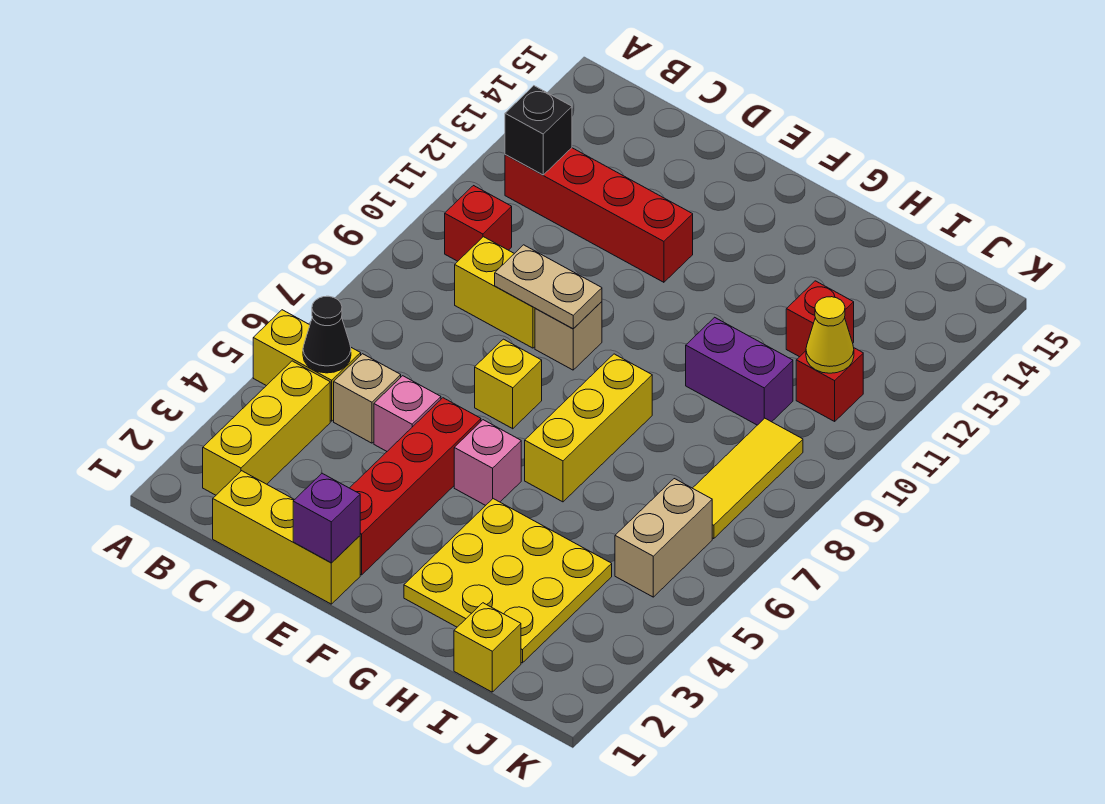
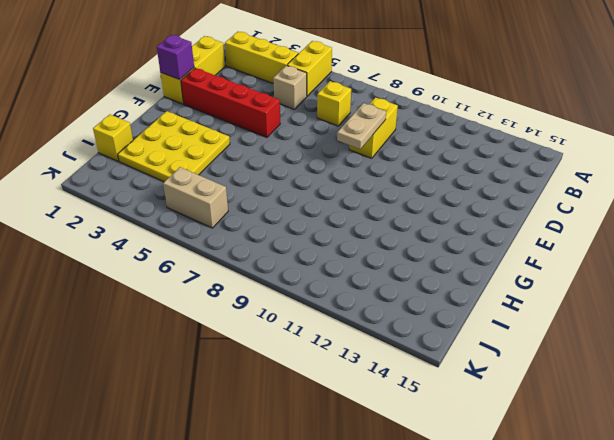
yellow brick C7 level 1 -> yellow brick E7 level 1
none -> red brick B10 level 1
none -> red brick B12:E12 level 1
none -> pink brick D5 level 1

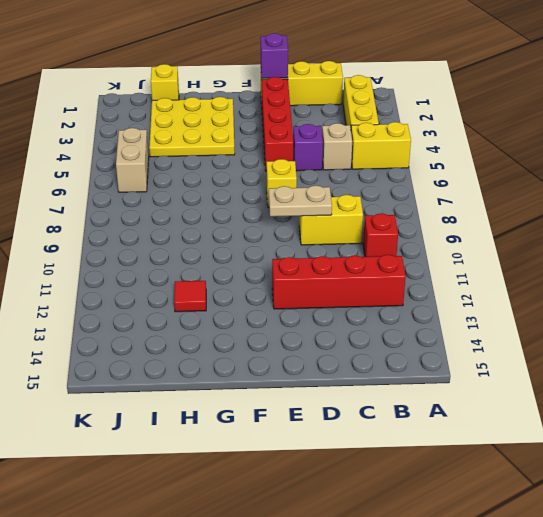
purple brick D5 level 1 -> pink brick D5 level 1
red tile H12 level 1 -> none
none -> tan brick E9 level 1
none -> pink brick F5 level 1
none -> yellow brick G6:G8 level 1

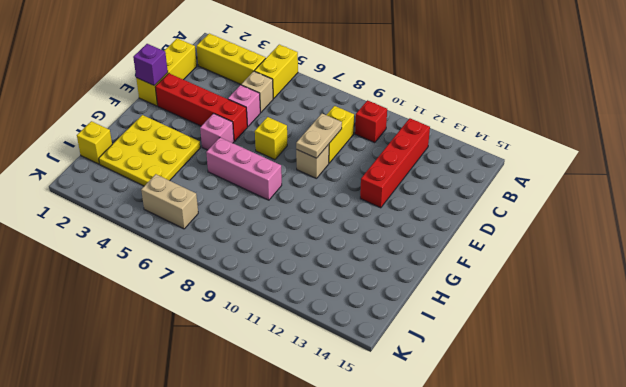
pink brick G6:G8 level 1 -> yellow brick G6:G8 level 1
none -> purple brick H10:I10 level 1
none -> red brick I12 level 1
none -> yellow tile J7:J9 level 1

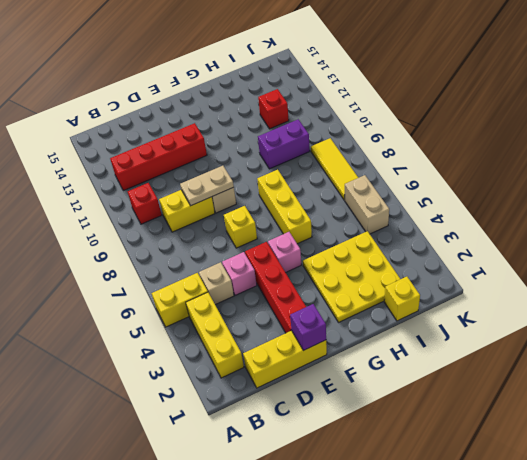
none -> red brick J11 level 1
none -> black cone B5 level 2
none -> black brick B12 level 2

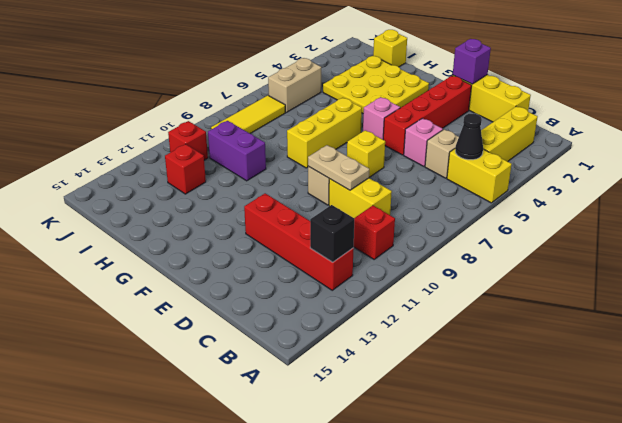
none -> yellow cone J11 level 2

